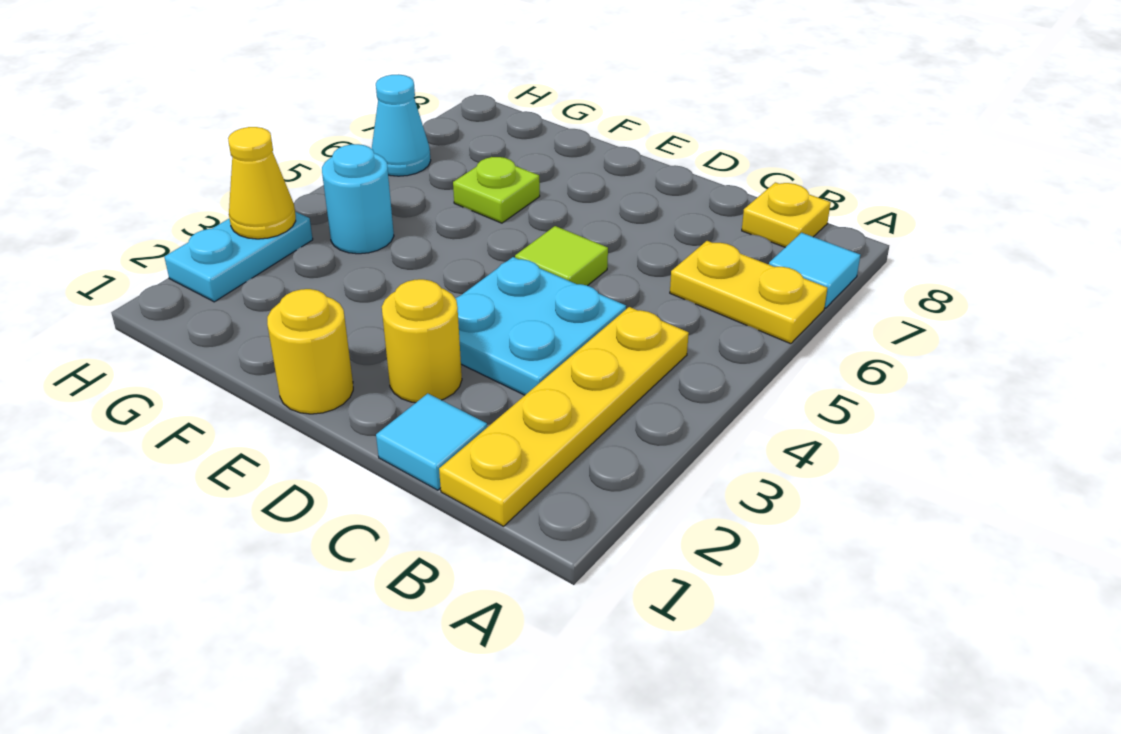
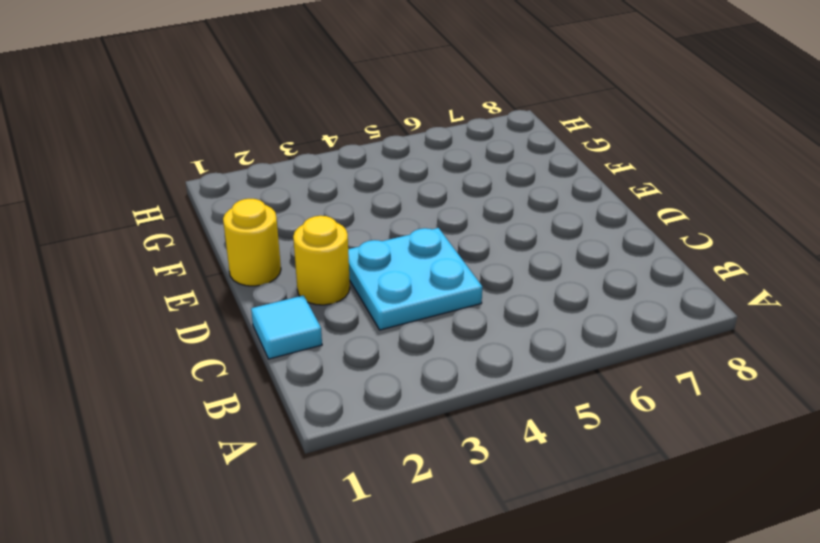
none -> yellow plate A6:B6 level 1
none -> cyan tile A7 level 1
none -> yellow plate B1:B4 level 1

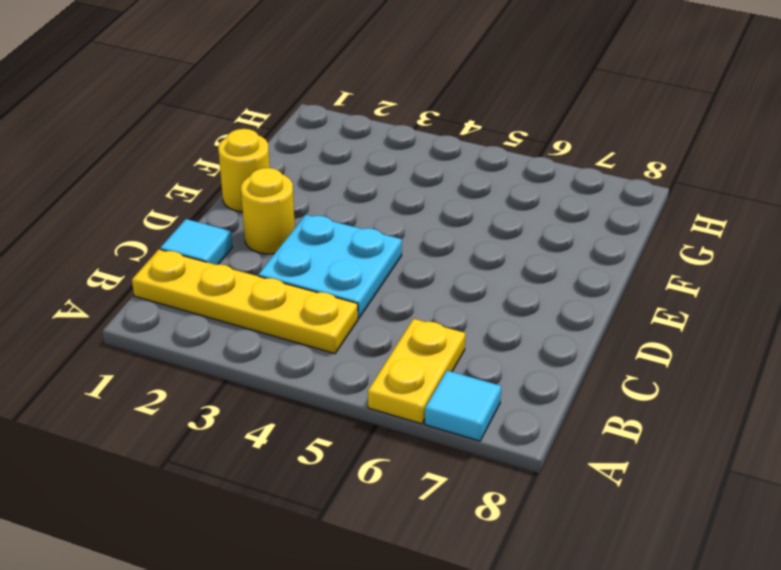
none -> yellow plate B8 level 1
none -> lime tile D5 level 1
none -> lime plate F6 level 1

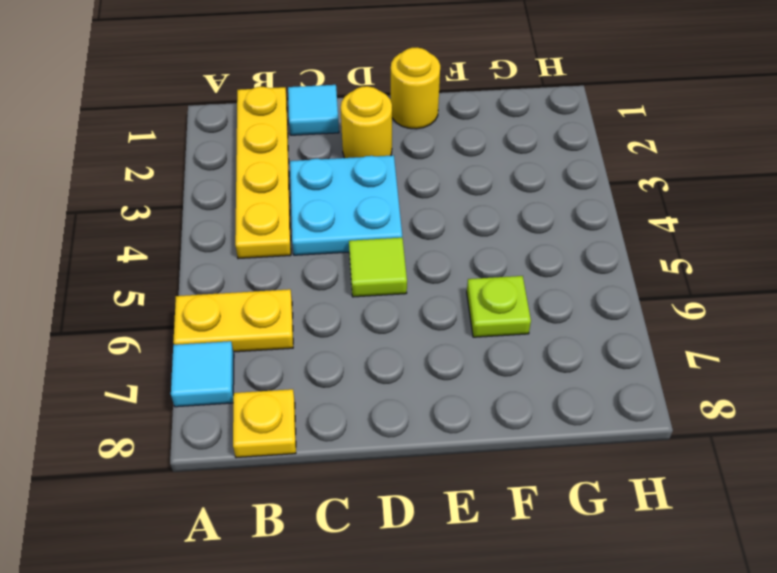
none -> cyan round brick G4 level 1
none -> cyan plate H2:H3 level 1
none -> cyan cone H6 level 1

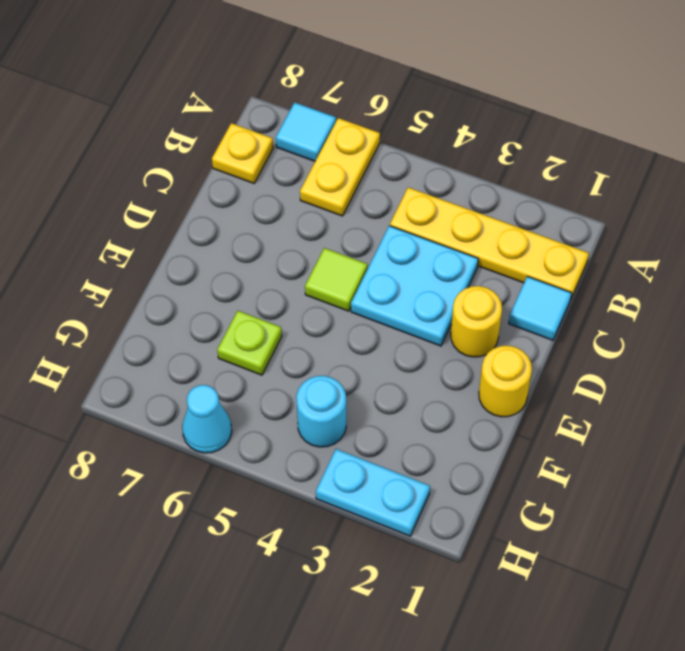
none -> yellow cone H3 level 2

